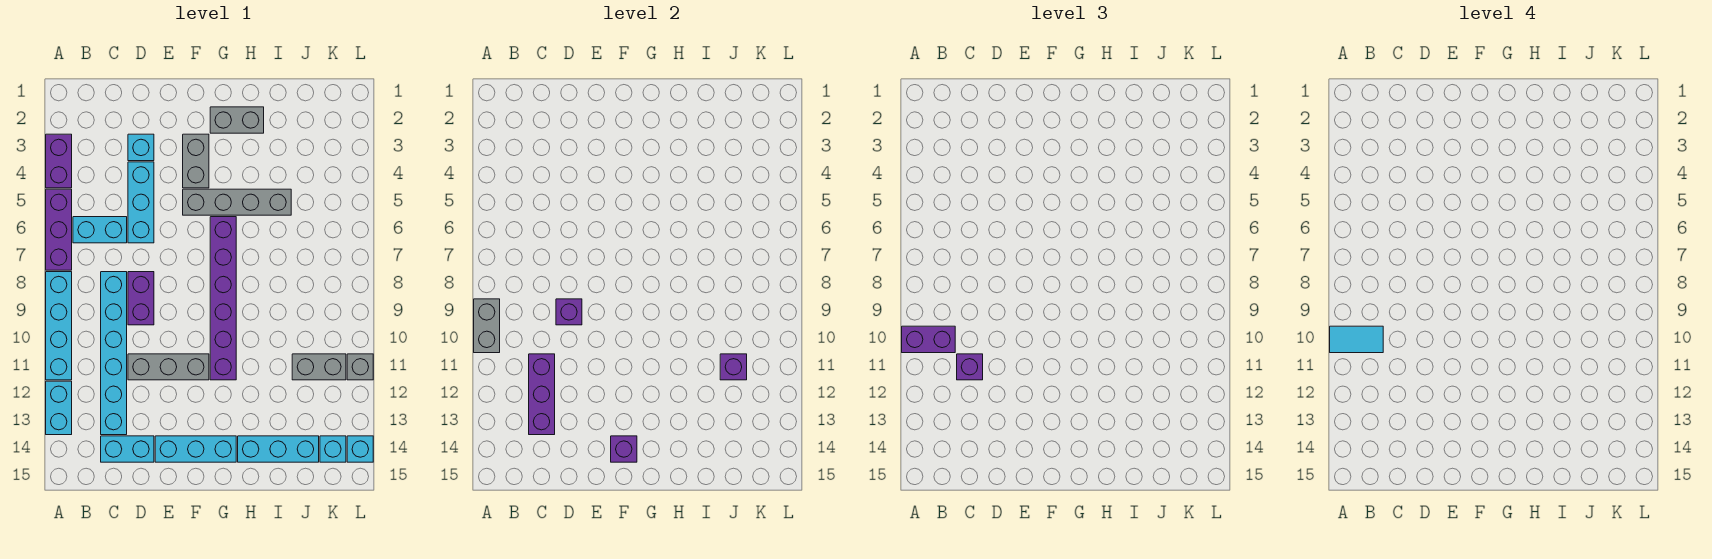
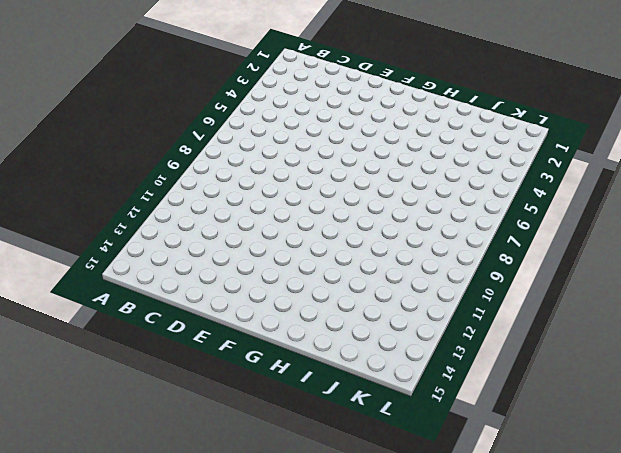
none -> purple brick A3:A4 level 1
none -> purple brick A5:A7 level 1
none -> cyan brick A8:A11 level 1

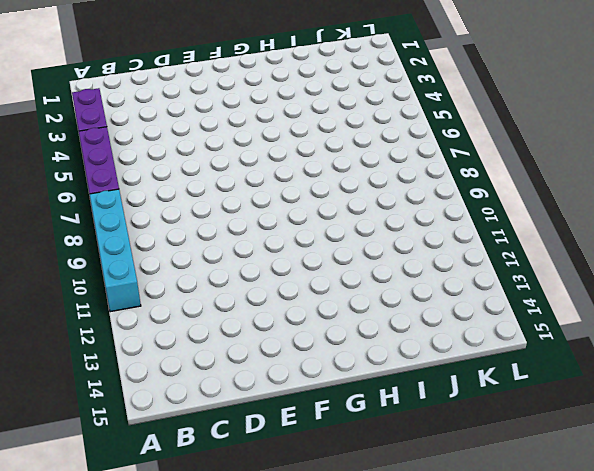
none -> cyan brick A12:A13 level 1
none -> cyan brick B6:C6 level 1
none -> cyan brick C8:C13 level 1

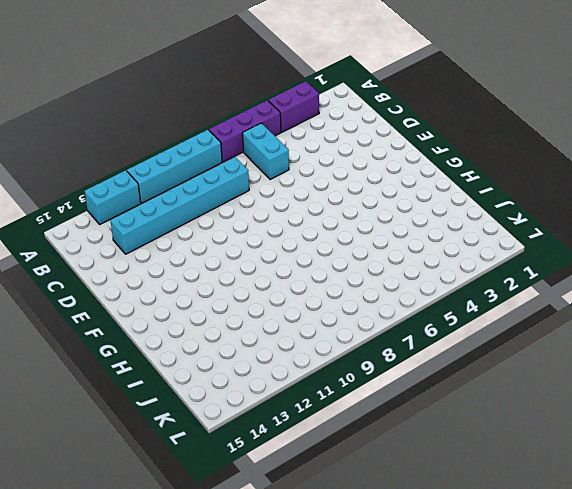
none -> cyan brick C14:D14 level 1
none -> cyan brick D3 level 1
none -> cyan brick D4:D6 level 1

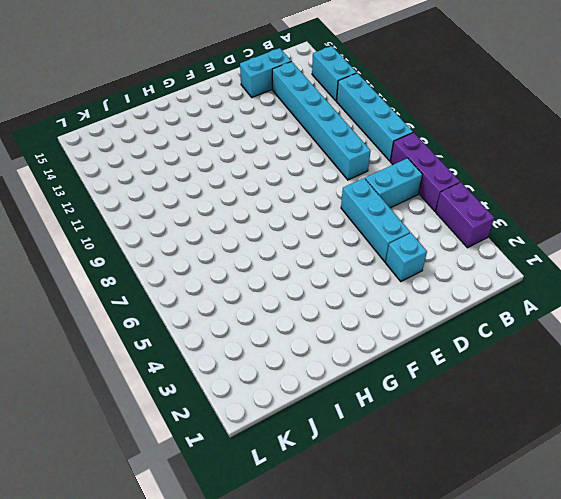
none -> purple brick D8:D9 level 1
none -> grey brick D11:F11 level 1
none -> cyan brick E14:G14 level 1

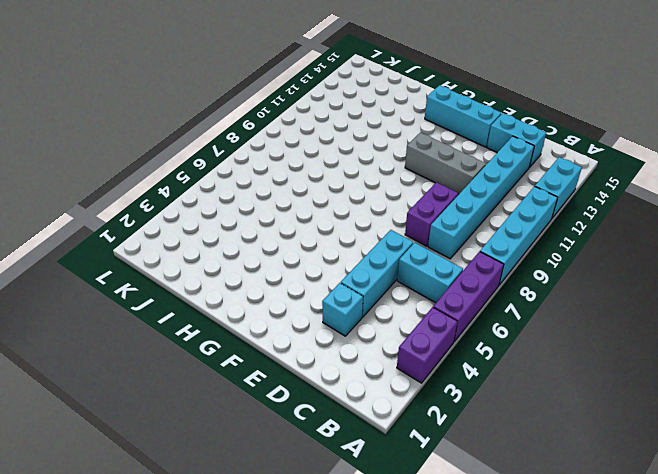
none -> grey brick F3:F4 level 1
none -> grey brick F5:I5 level 1
none -> grey brick G2:H2 level 1

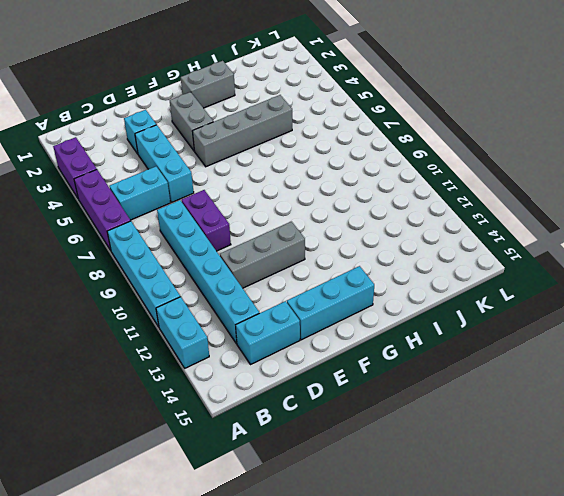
none -> purple brick G6:G11 level 1
none -> cyan brick H14:J14 level 1
none -> grey brick J11:K11 level 1

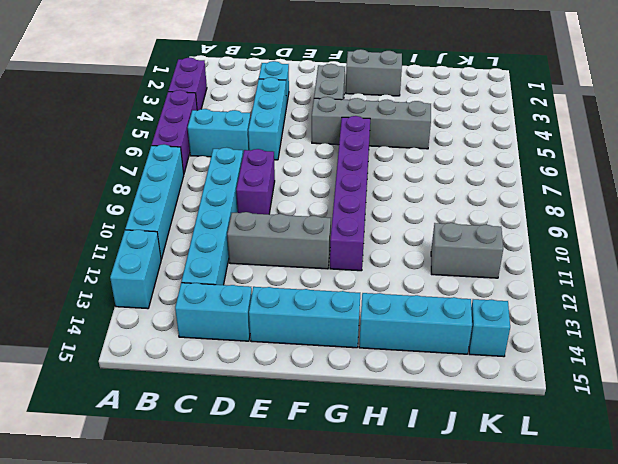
none -> grey brick L11 level 1
none -> cyan brick L14 level 1
none -> grey brick A9:A10 level 2

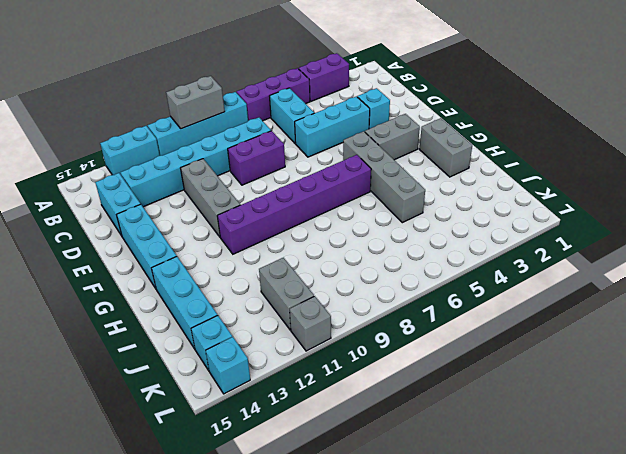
none -> purple brick C11:C13 level 2
none -> purple brick D9 level 2
none -> purple brick F14 level 2

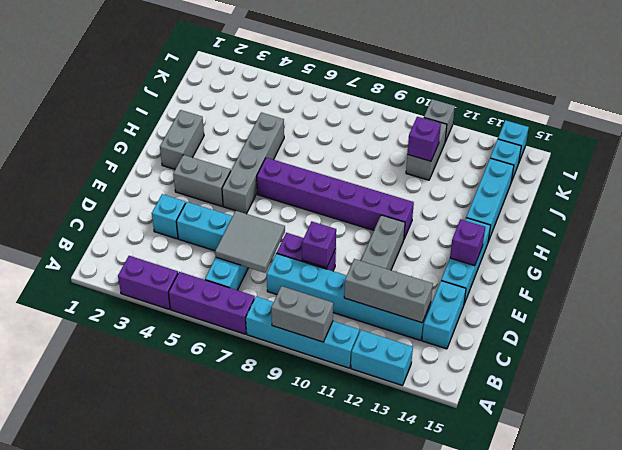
grey tile C6:D7 level 2 -> none
grey brick C11:C13 level 2 -> purple brick C11:C13 level 2
none -> purple brick A10:B10 level 3
none -> purple brick C11 level 3
none -> cyan tile A10:B10 level 4

